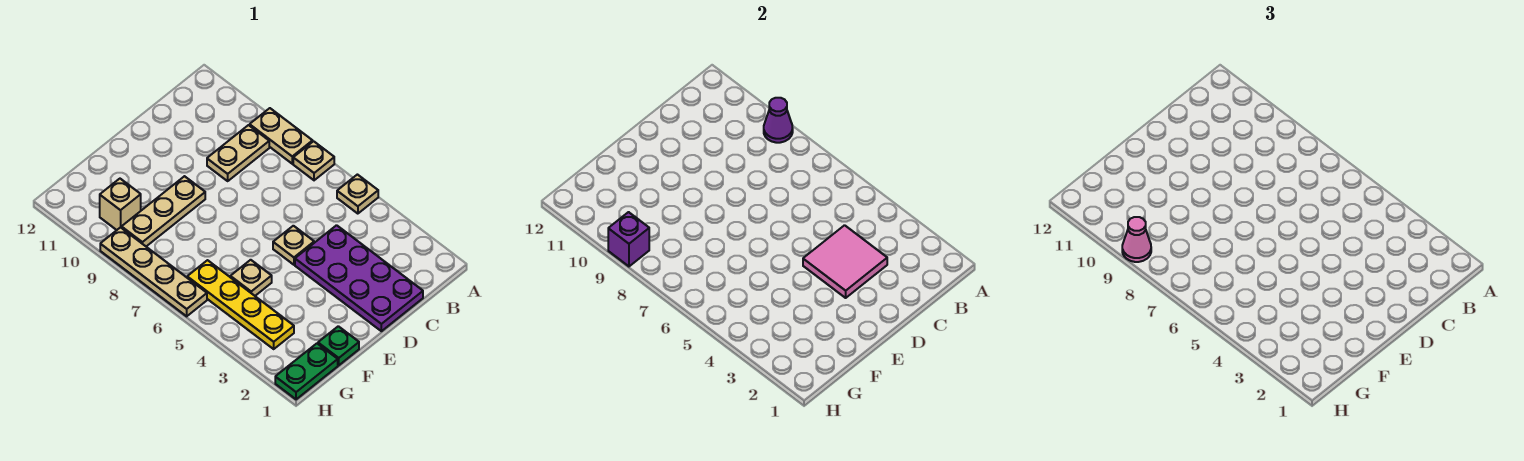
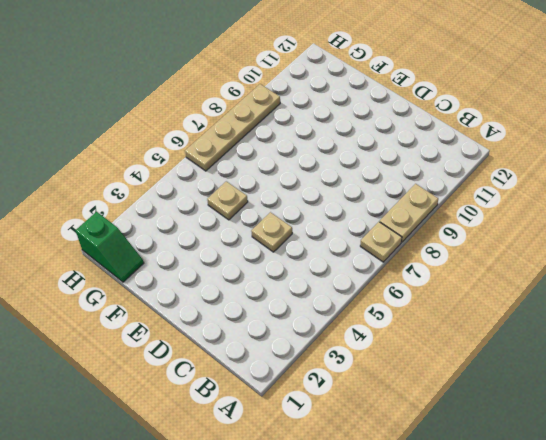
green slope G1:H1 level 1 top H -> green plate G1:H1 level 1
none -> tan plate A5 level 1
none -> tan plate B9:C9 level 1
none -> purple plate C1:D4 level 1

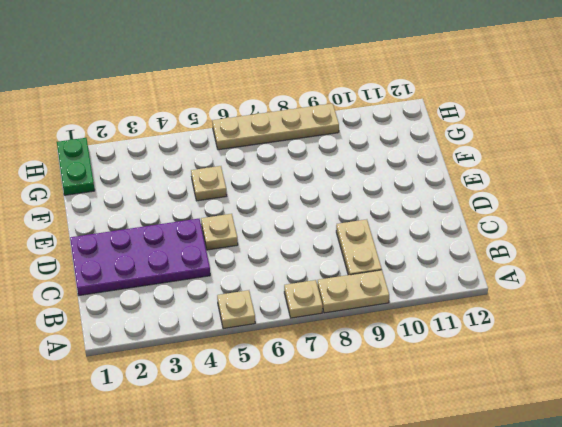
none -> tan plate E9:G9 level 1
none -> green plate F1 level 1
none -> yellow plate G3:G6 level 1

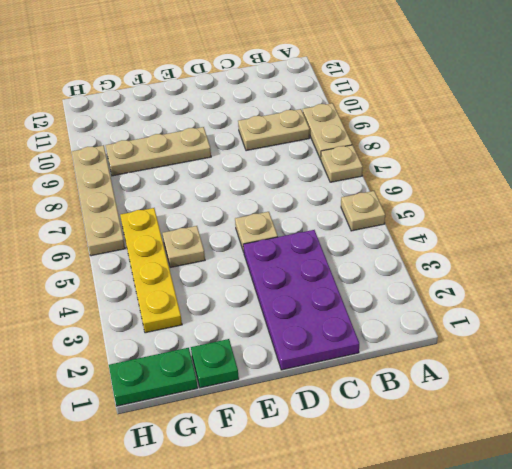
none -> tan brick G10 level 1
none -> purple cone A9 level 2
none -> pink tile C3:D4 level 2

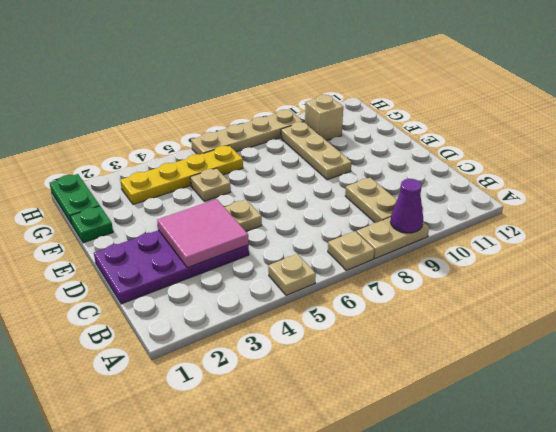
none -> purple brick H9 level 2
none -> pink cone H9 level 3

